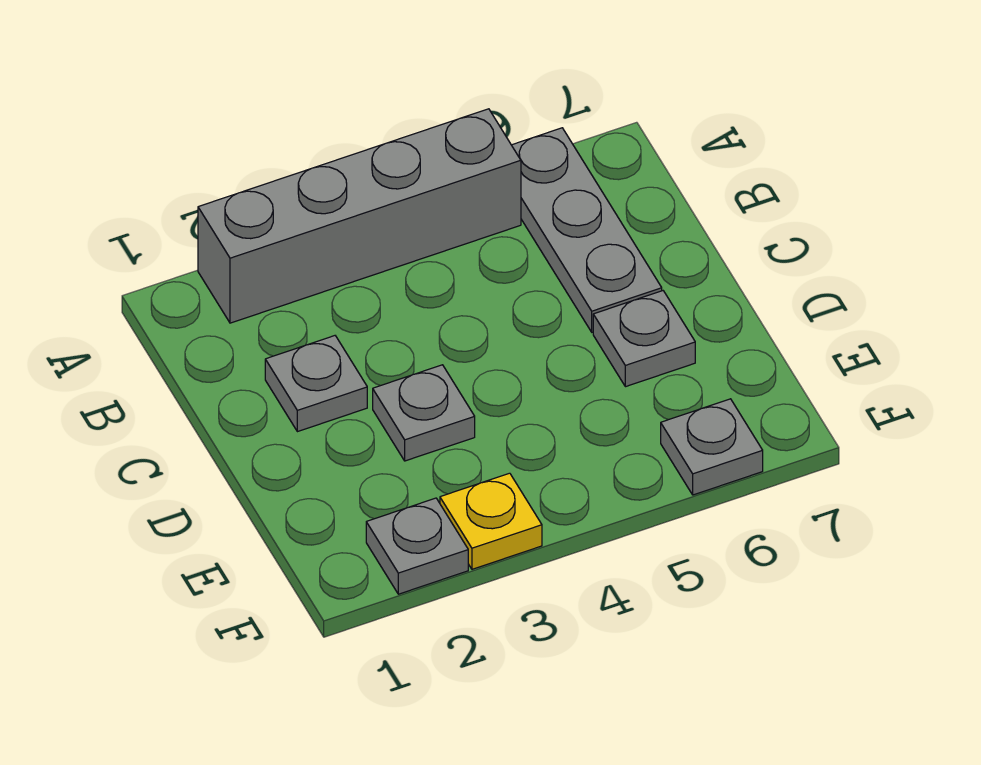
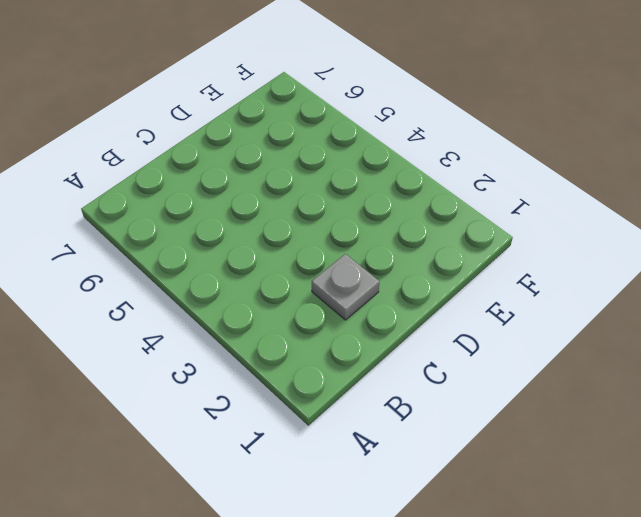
none -> grey brick A2:A5 level 1
none -> grey plate A6:C6 level 1

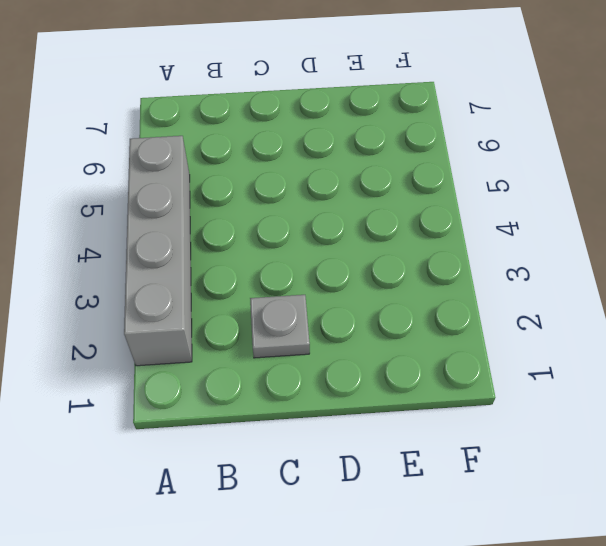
none -> grey plate A6:C6 level 1
none -> grey plate D3 level 1

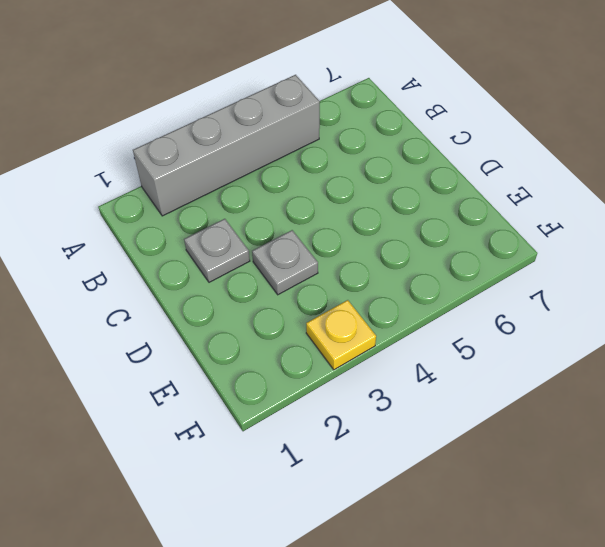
none -> grey plate A6:C6 level 1
none -> grey plate D6 level 1

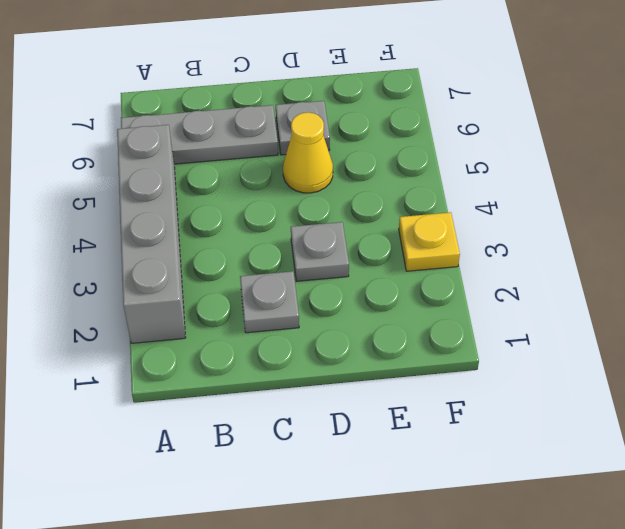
yellow cone D5 level 1 -> none
none -> grey plate F2 level 1
none -> grey plate F6 level 1

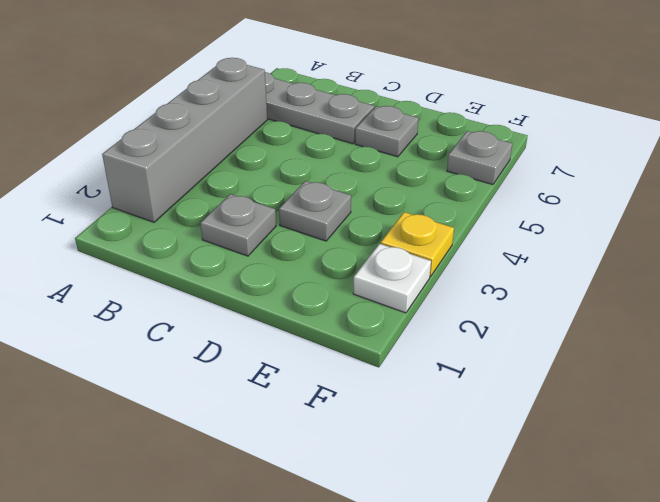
white plate F2 level 1 -> grey plate F2 level 1

